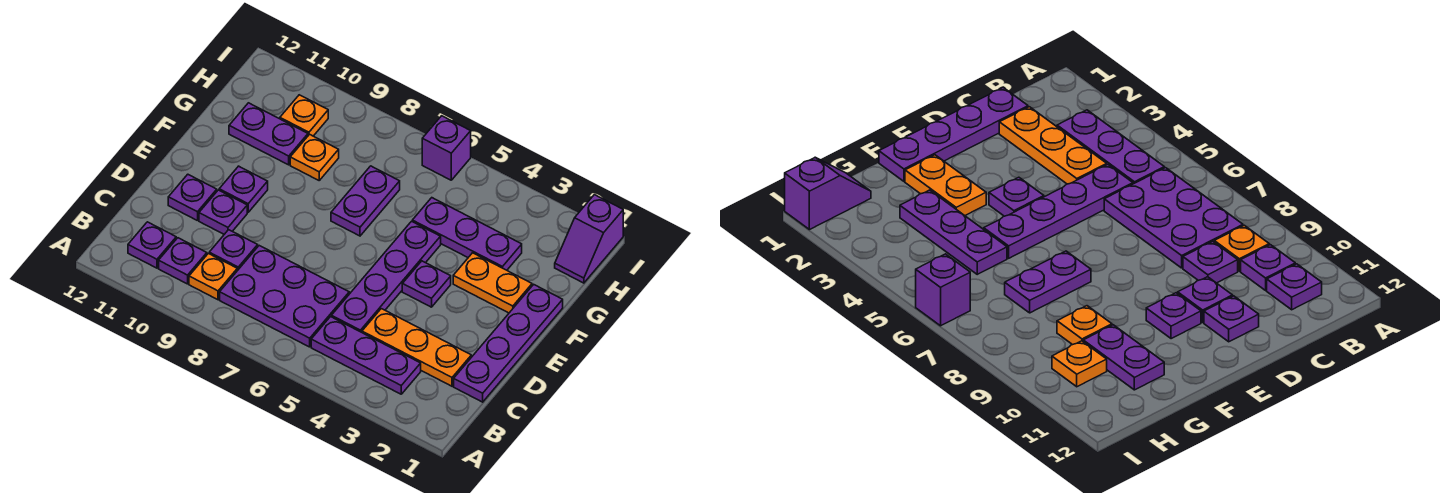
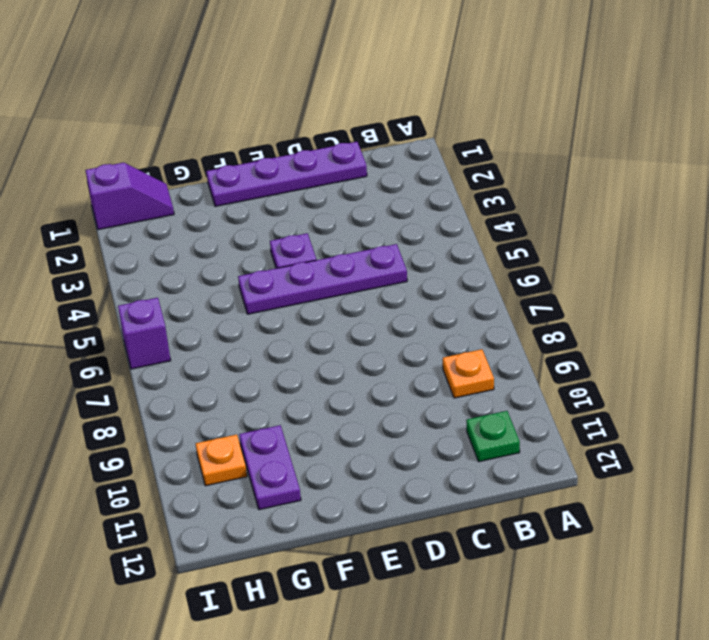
green plate B11 level 1 -> purple plate B11 level 1
none -> purple plate B3:B5 level 1
none -> purple plate B6:C8 level 1
none -> purple plate B10 level 1

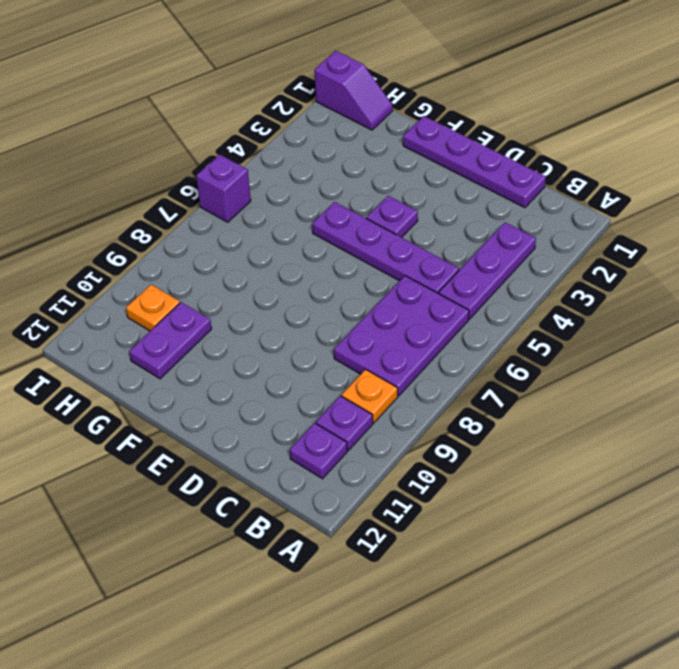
none -> orange plate C2:C4 level 1
none -> purple plate C9 level 1
none -> purple plate D10 level 1

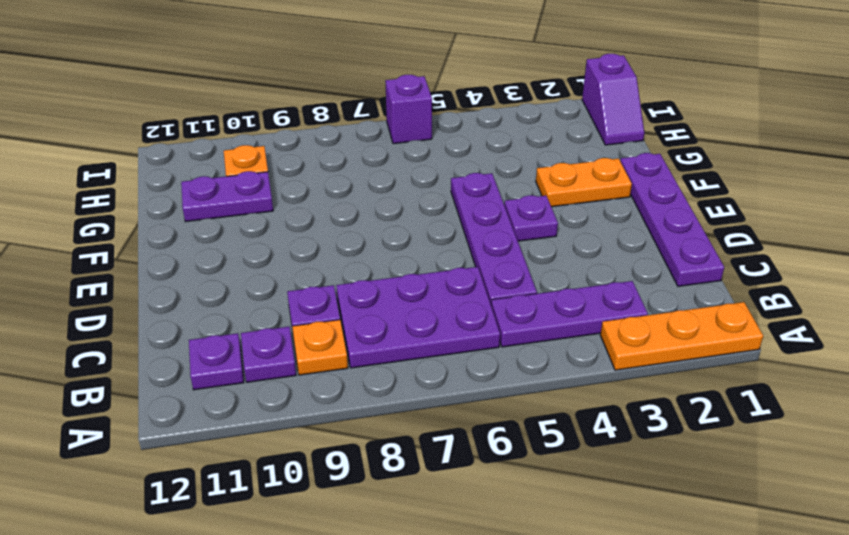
orange plate A1:A3 level 1 -> orange plate C2:C4 level 1
none -> purple plate D10 level 1
none -> purple plate D11 level 1
none -> purple plate E10 level 1

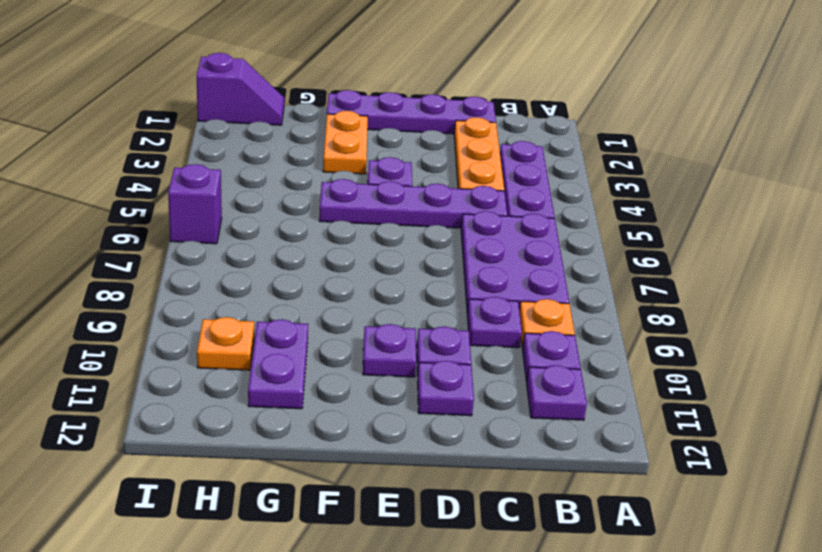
none -> purple plate F7:G7 level 1
none -> purple plate G3:G5 level 1
none -> orange plate G9 level 1

